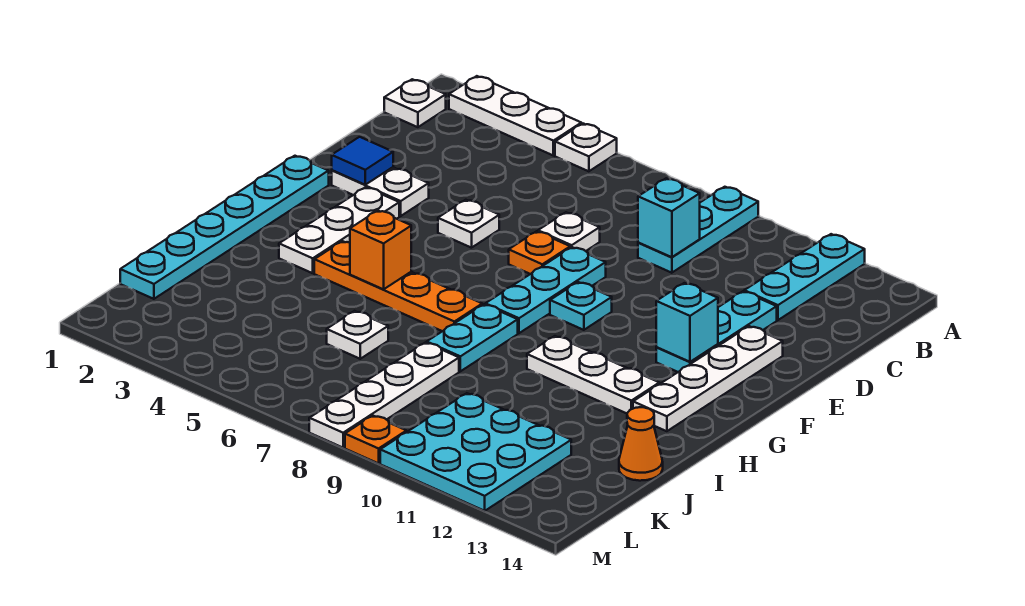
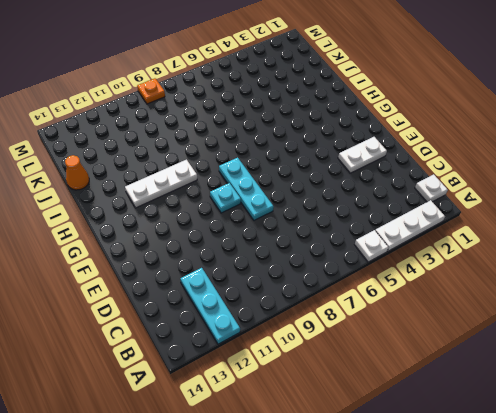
none -> cyan plate A9:C9 level 1
none -> white plate D7 level 1
none -> cyan plate D12:F12 level 1

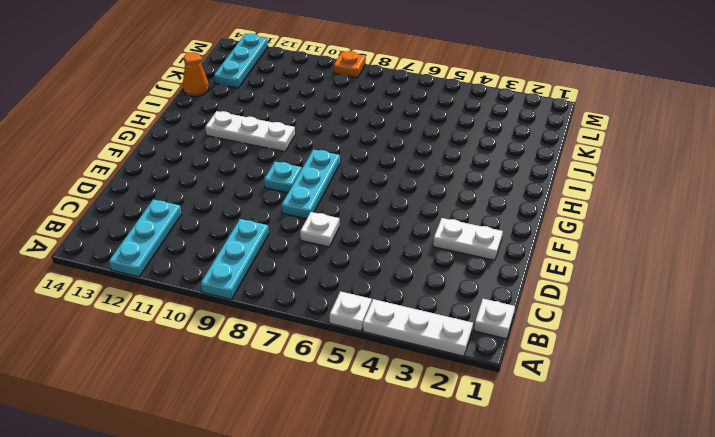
cyan plate K13:M13 level 1 -> cyan plate D12:F12 level 1
none -> white plate E5 level 1
none -> orange plate E7 level 1
none -> white plate E13:H13 level 1

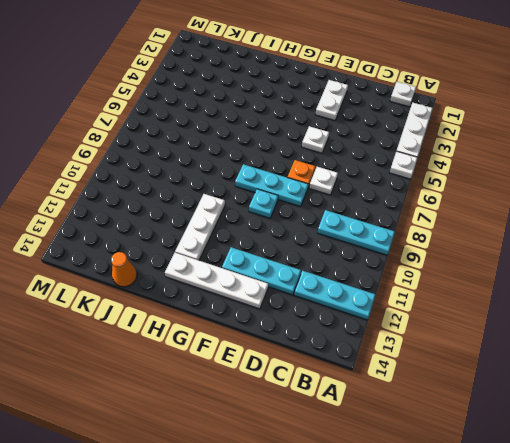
none -> cyan plate F1:K1 level 1
none -> white plate F3:H3 level 1
none -> orange plate H4:H7 level 1

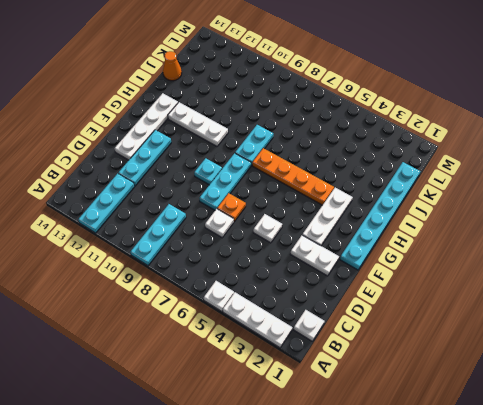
none -> white plate J6 level 1
none -> white plate J8:M8 level 1
none -> cyan plate K10:M12 level 1

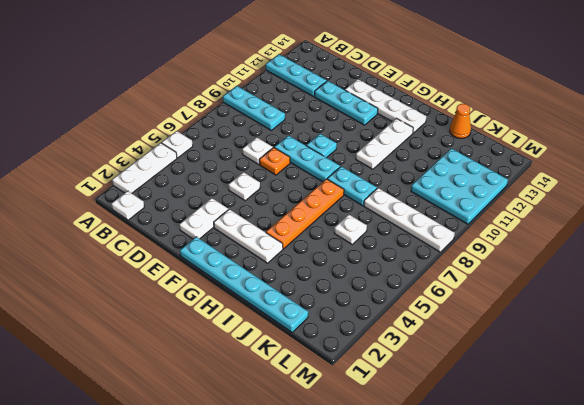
none -> orange plate M9 level 1
none -> cyan brick C9 level 2
none -> blue tile E2 level 2

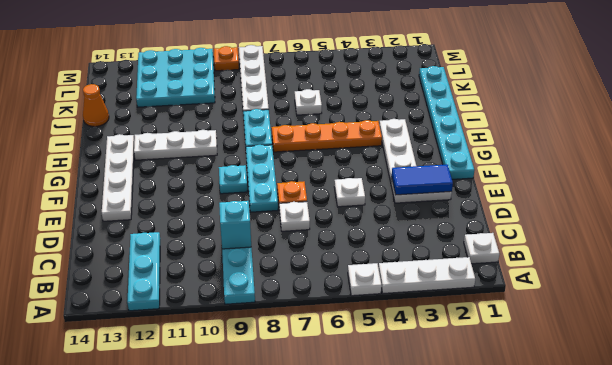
blue tile E2:E3 level 2 -> blue tile E2 level 2
none -> cyan plate D12:F12 level 1
none -> cyan brick F12 level 2
none -> orange brick H5 level 2

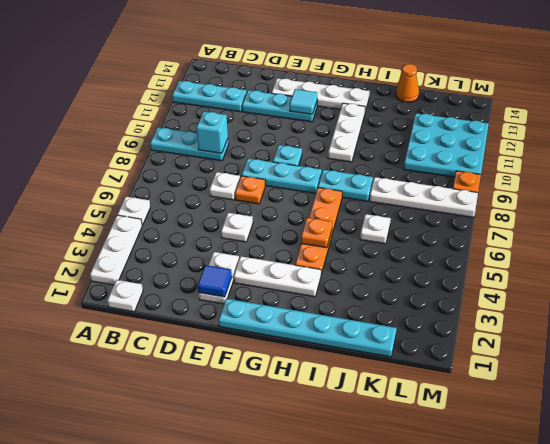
cyan tile F12 level 2 -> cyan brick F12 level 2
orange plate H5 level 2 -> orange brick H5 level 2

